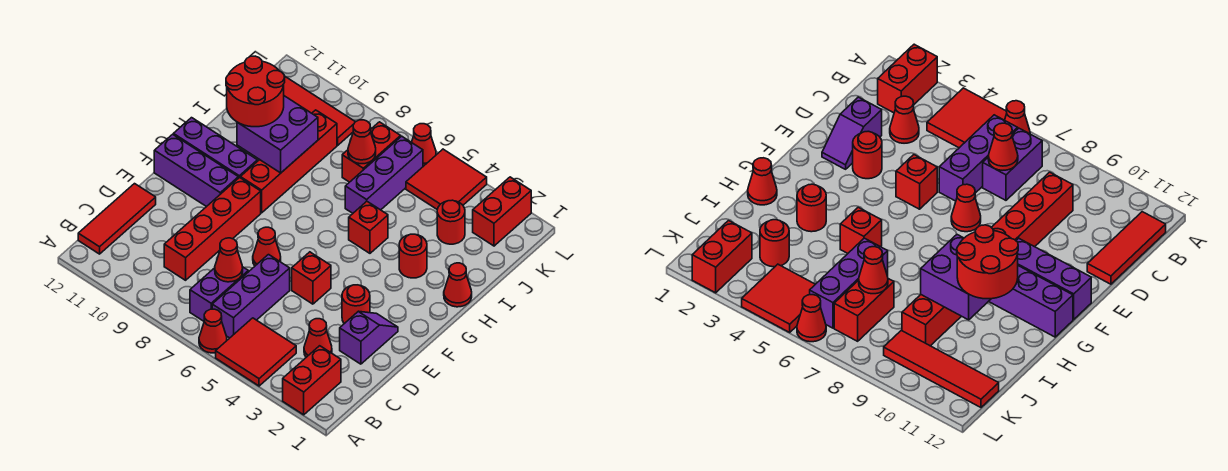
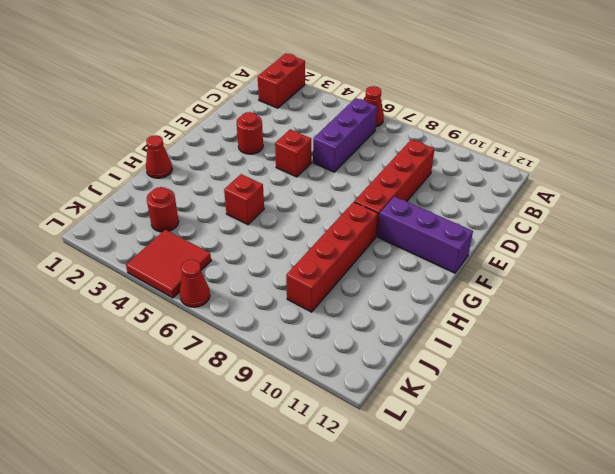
none -> red tile A4:B5 level 1
none -> purple brick B7:C7 level 1
none -> red tile B12:D12 level 1

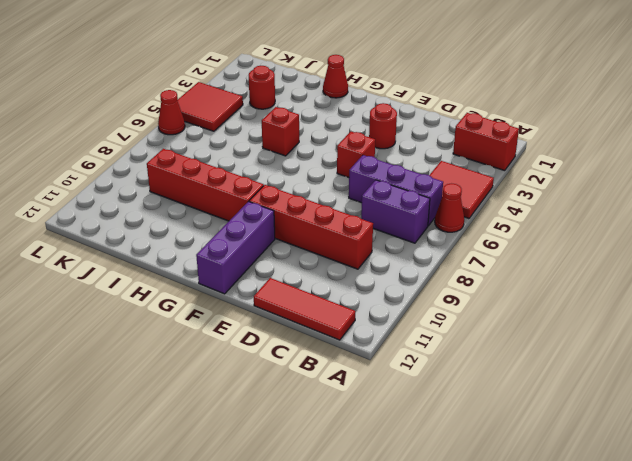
none -> red cone C3 level 1
none -> purple slope D2:E2 level 1 top D
none -> red cone E7 level 1

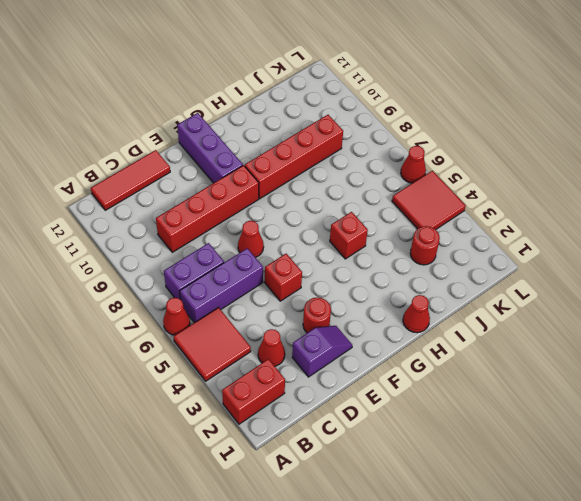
none -> purple brick G10:G12 level 1
none -> red round brick H3 level 1
none -> purple brick I6:K6 level 1

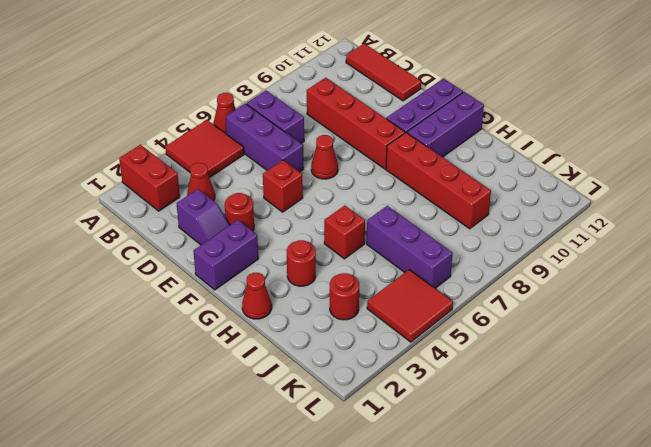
purple brick F1:F2 level 1 -> none
none -> red brick J7:K7 level 1
none -> red brick K2:L2 level 1
none -> red tile K9:K12 level 1

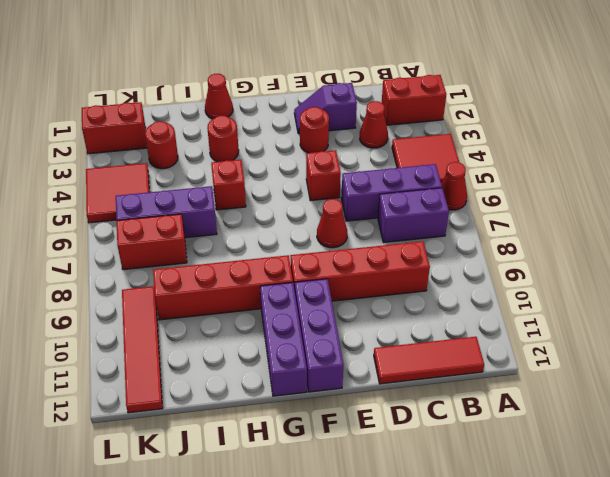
none -> red cone L6 level 1
none -> red cone C7 level 2
none -> purple brick H9:I10 level 2

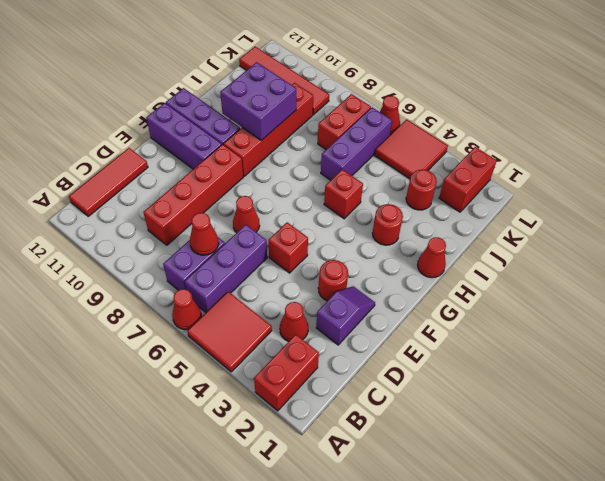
none -> red cone J7 level 2
none -> red round brick H10:I11 level 3

